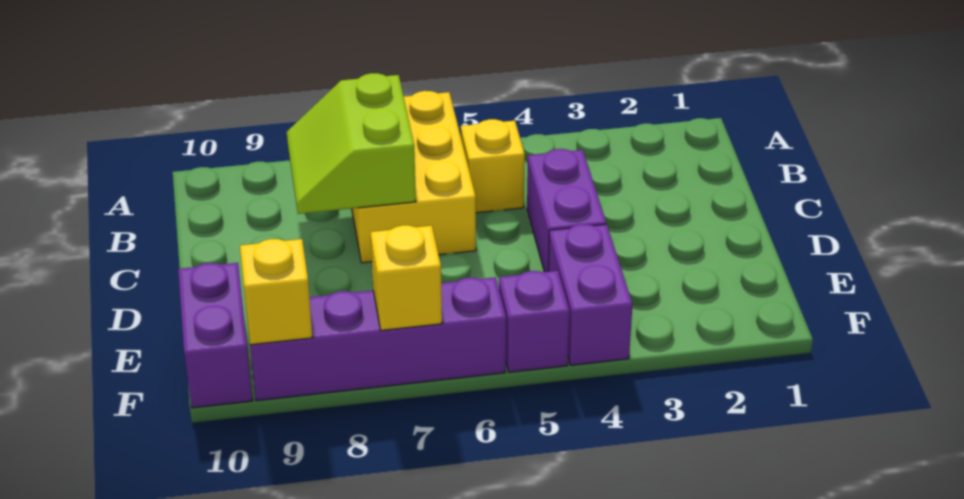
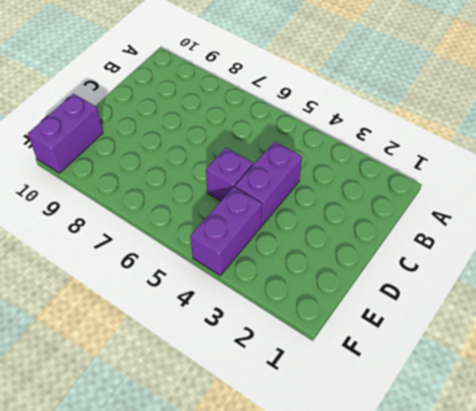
purple brick D5 level 1 -> purple brick F5 level 1
none -> yellow brick A6:C7 level 1
none -> yellow brick B5 level 1

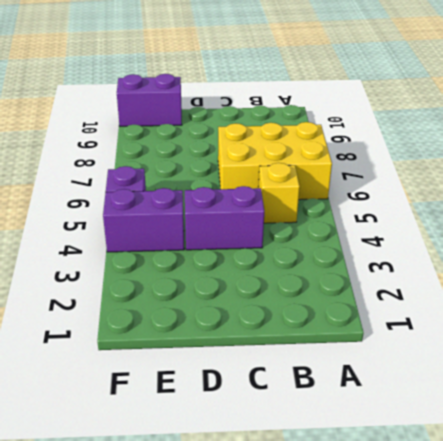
none -> purple brick F6:F9 level 1
none -> lime slope B7:C8 level 2 top 7

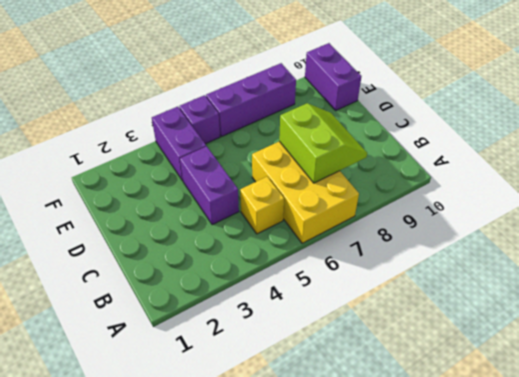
purple brick F6:F8 level 1 -> purple brick F6:F9 level 1
none -> yellow brick F7 level 2
none -> yellow brick F9 level 2

